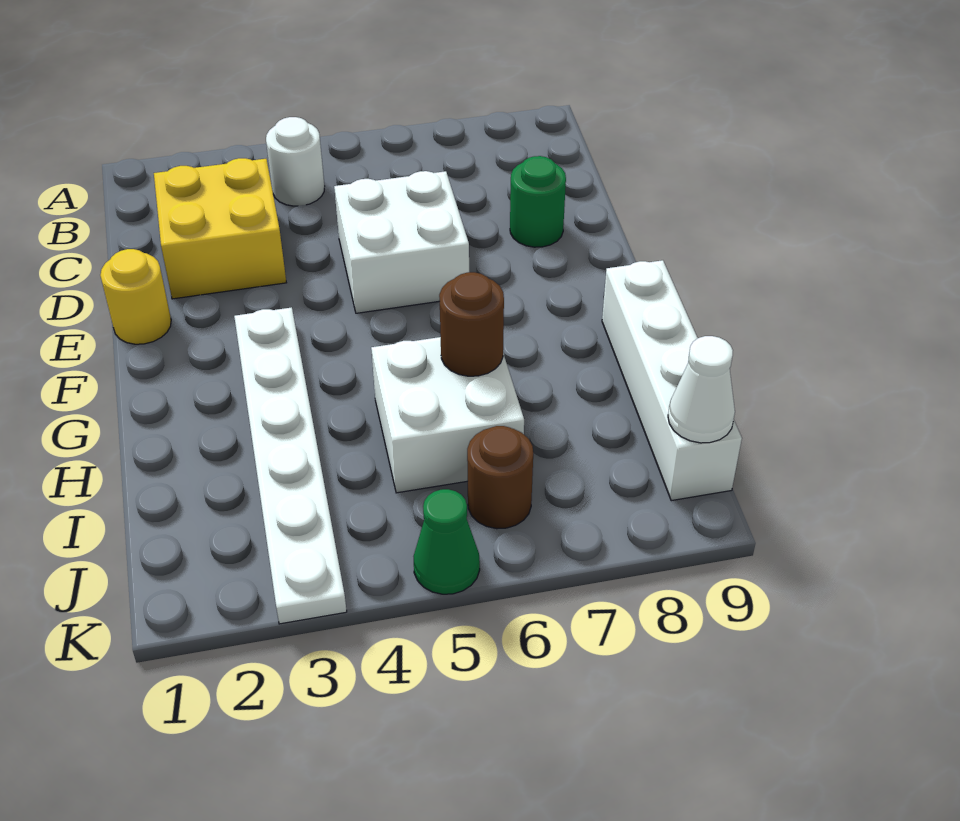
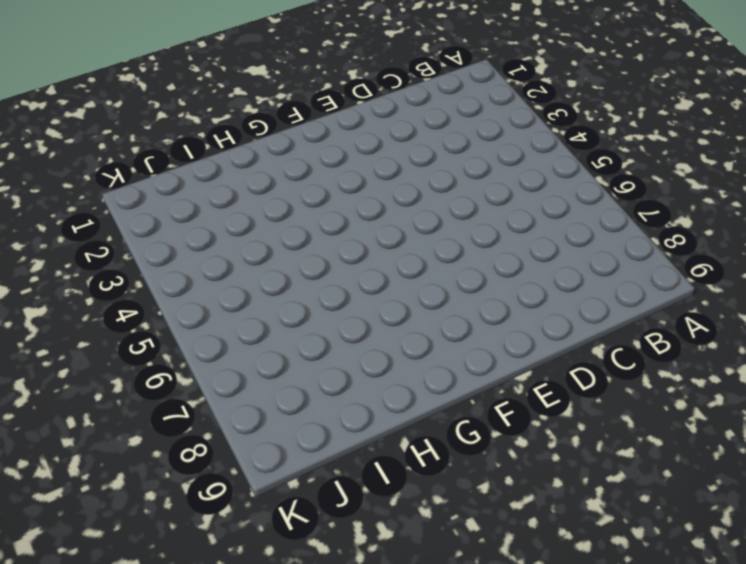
none -> white round brick B4 level 1
none -> yellow brick C2:D3 level 1
none -> white brick D5:E6 level 1

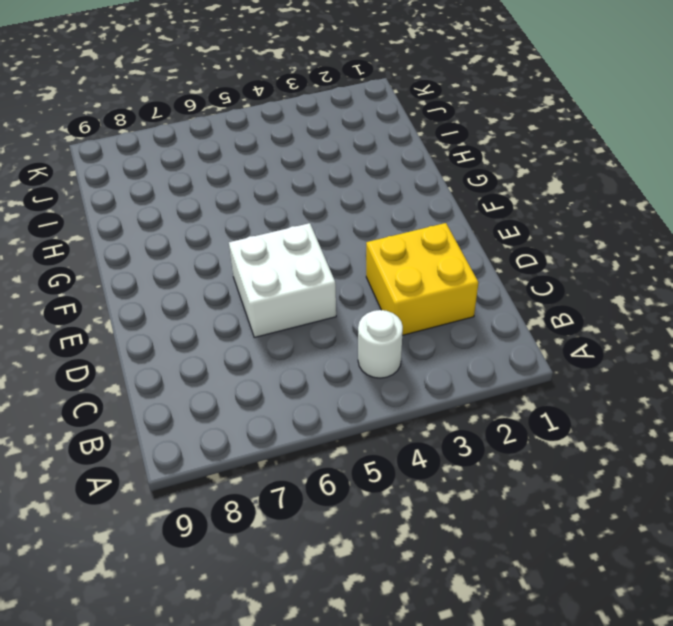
none -> green round brick D8 level 1
none -> yellow round brick E1 level 1
none -> white plate F3:K3 level 1

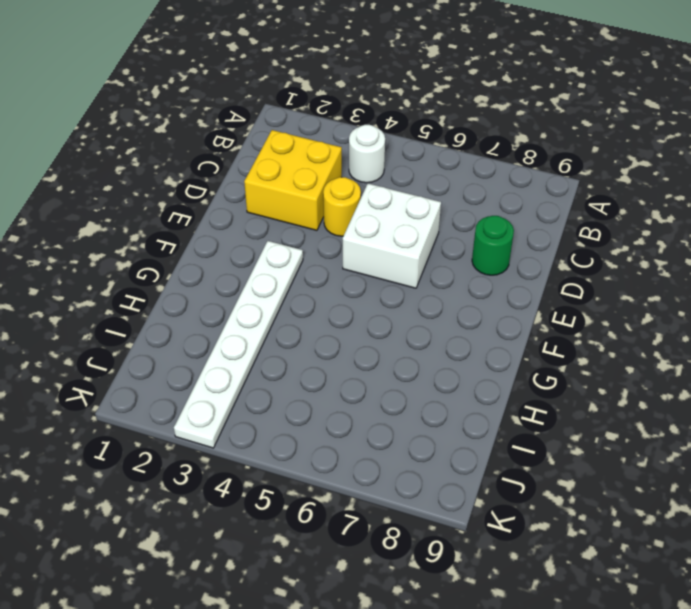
yellow round brick D4 level 1 -> yellow round brick E1 level 1
none -> white brick G9:J9 level 1
none -> white brick H5:I6 level 1
none -> brown round brick J6 level 1

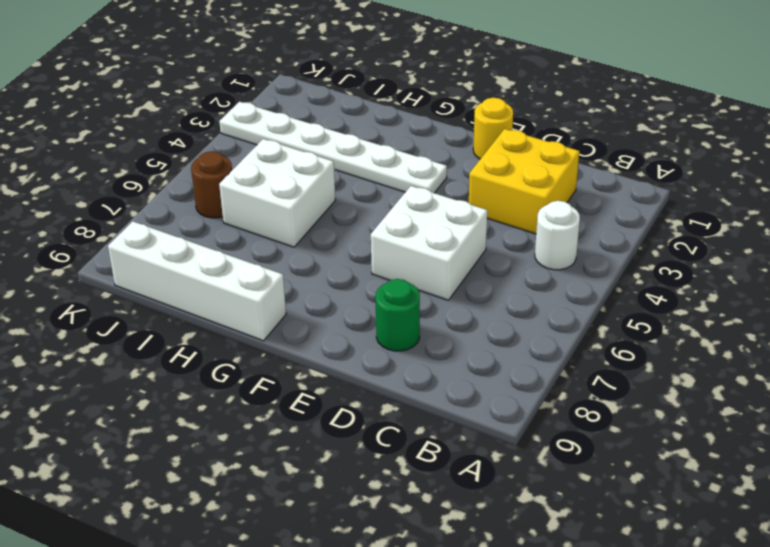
none -> green cone K5 level 1
none -> brown round brick H6 level 2
none -> white cone J9 level 2

